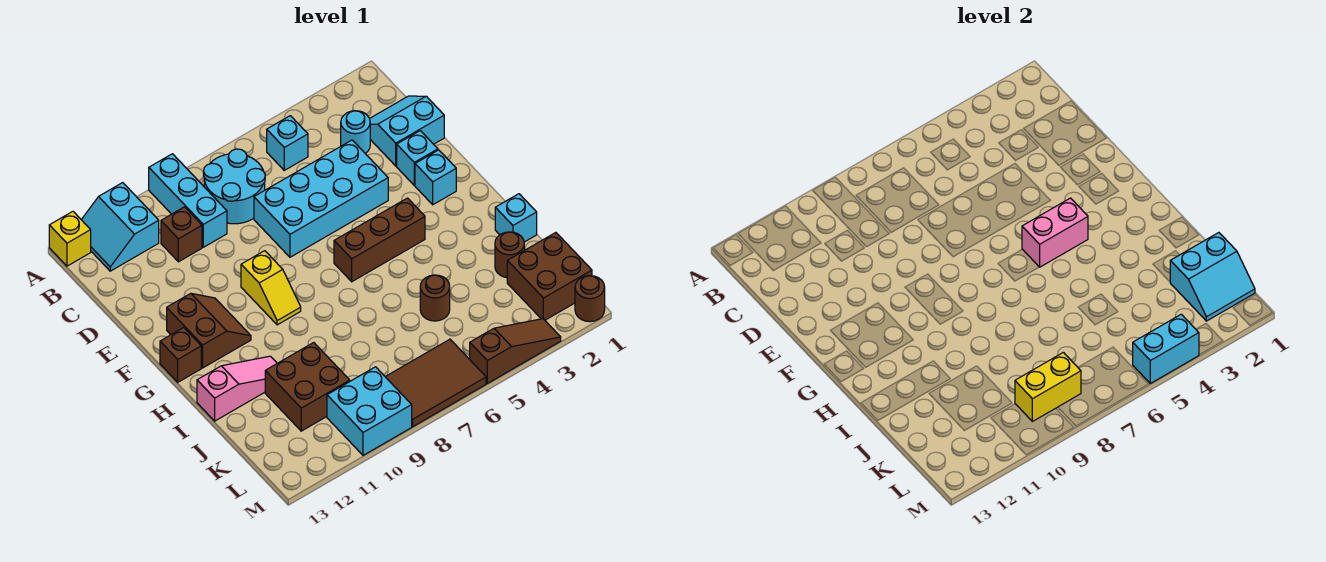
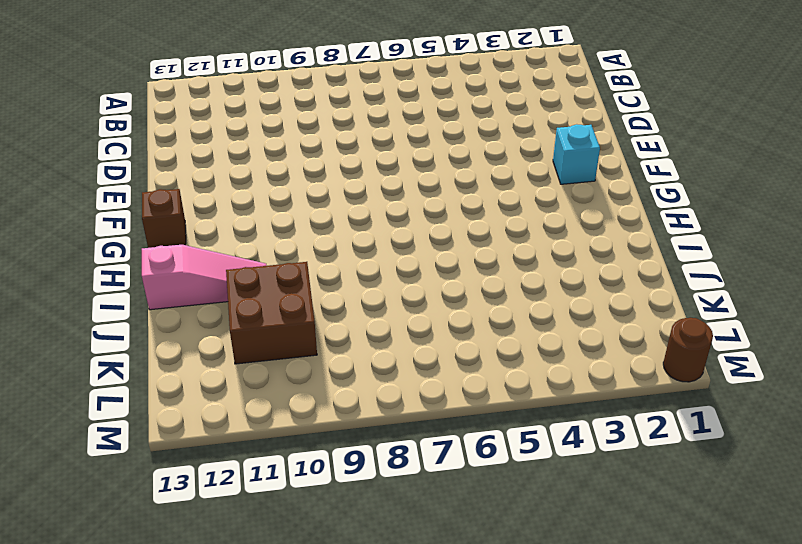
none -> cyan brick A9:C9 level 1
none -> cyan slope A11:B12 level 1 top 11
none -> yellow brick A13 level 1

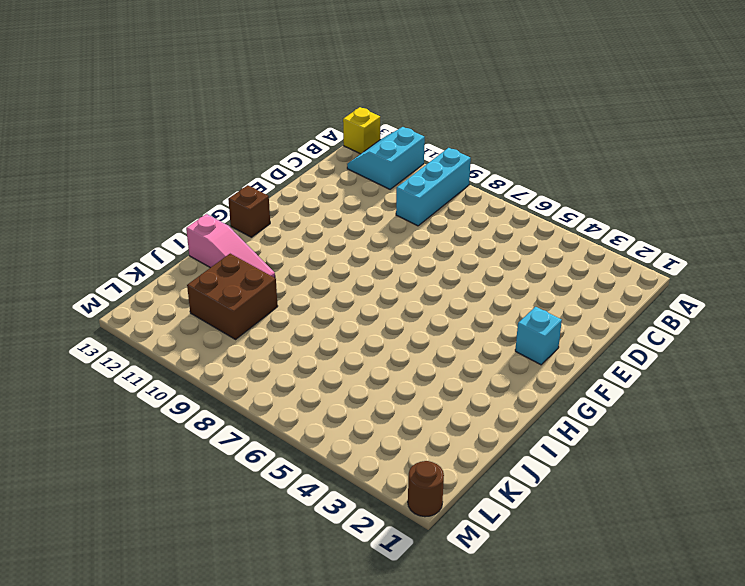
none -> cyan brick B5 level 1
none -> cyan round brick B7:C8 level 1
none -> cyan slope C1:D2 level 1 top D

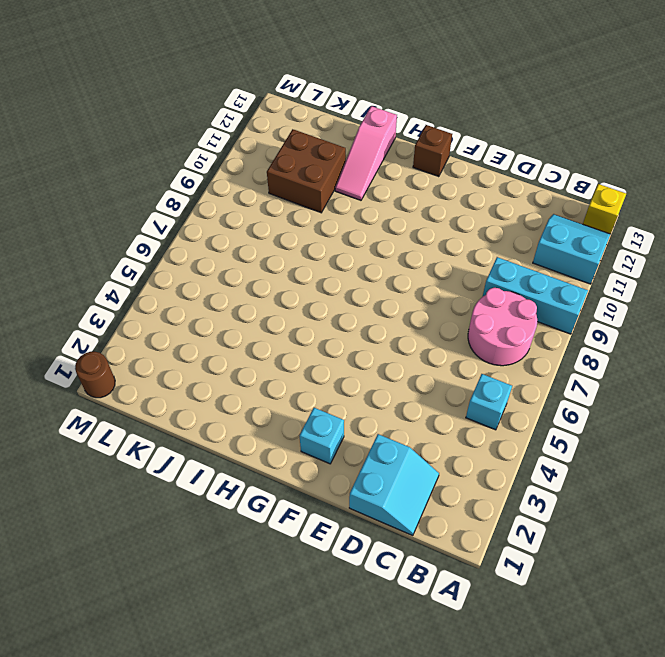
pink round brick B7:C8 level 1 -> cyan round brick B7:C8 level 1
none -> cyan round brick C3 level 1
none -> brown brick C10 level 1
none -> cyan brick D4:E7 level 1

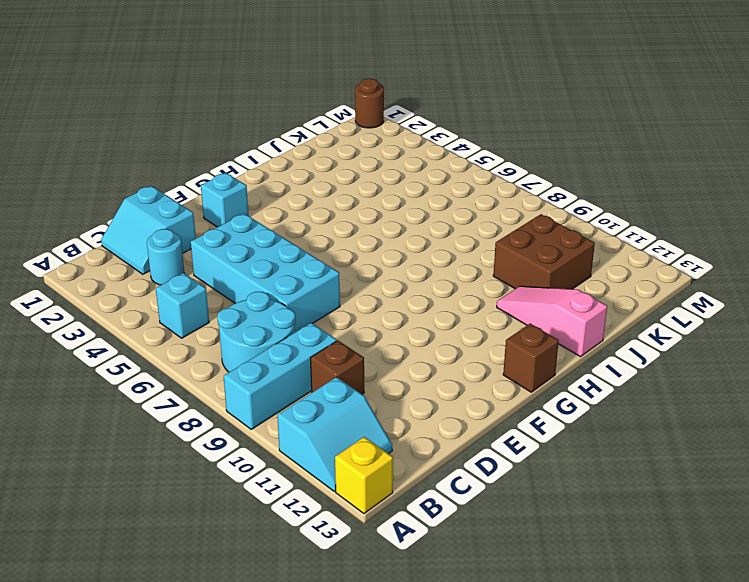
none -> cyan brick E2 level 1
none -> yellow slope F9:G9 level 1 top F
none -> brown slope F11:G12 level 1 top 12

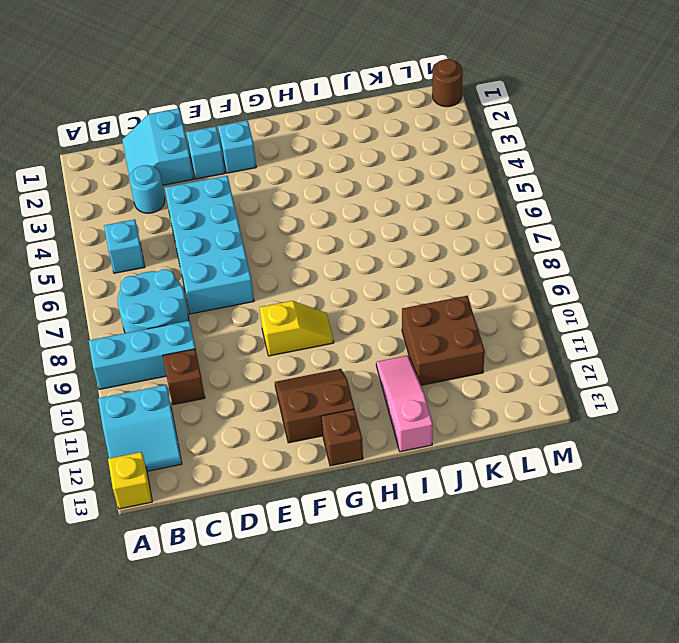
none -> brown brick G4:G6 level 1
none -> cyan brick I1 level 1
none -> brown round brick J2 level 1

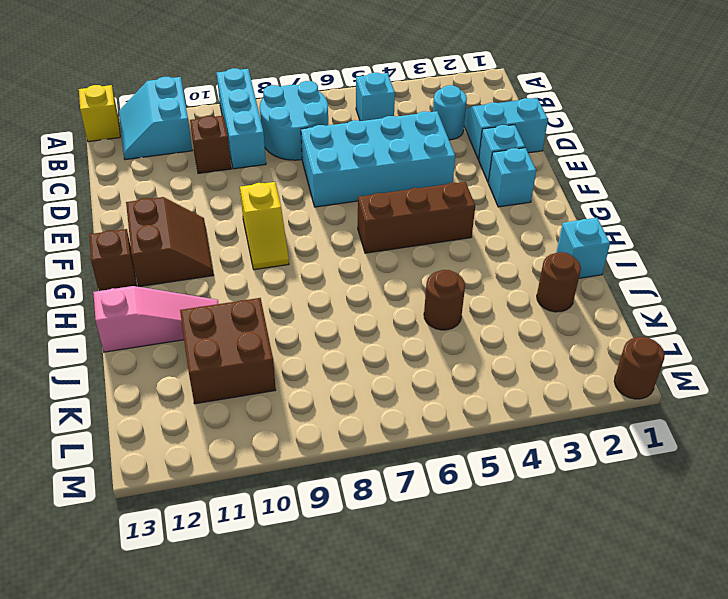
none -> brown brick K1:L2 level 1
none -> brown tile L6:M8 level 1
none -> cyan brick L9:M10 level 1

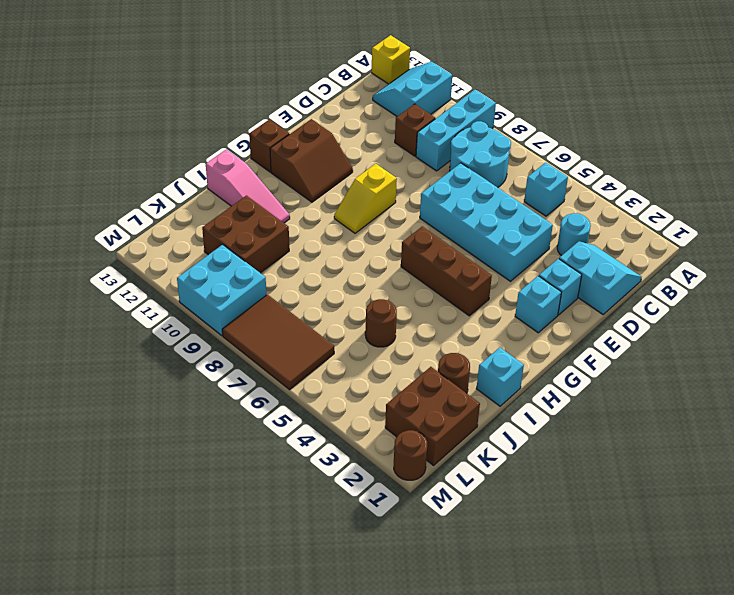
none -> brown slope M3:M5 level 1 top 5
none -> pink brick G4:G5 level 2
none -> cyan slope K1:L2 level 2 top K

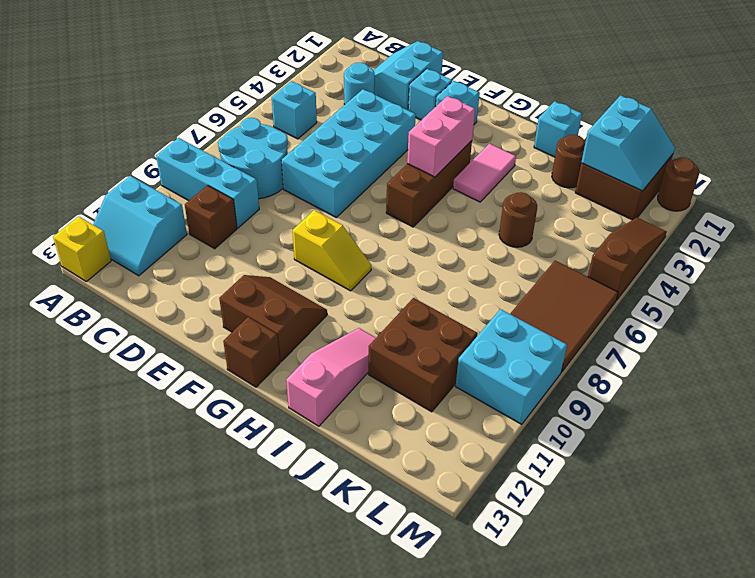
pink tile H3:H4 level 1 -> none
none -> yellow brick L8:L9 level 2
none -> cyan brick M4:M5 level 2

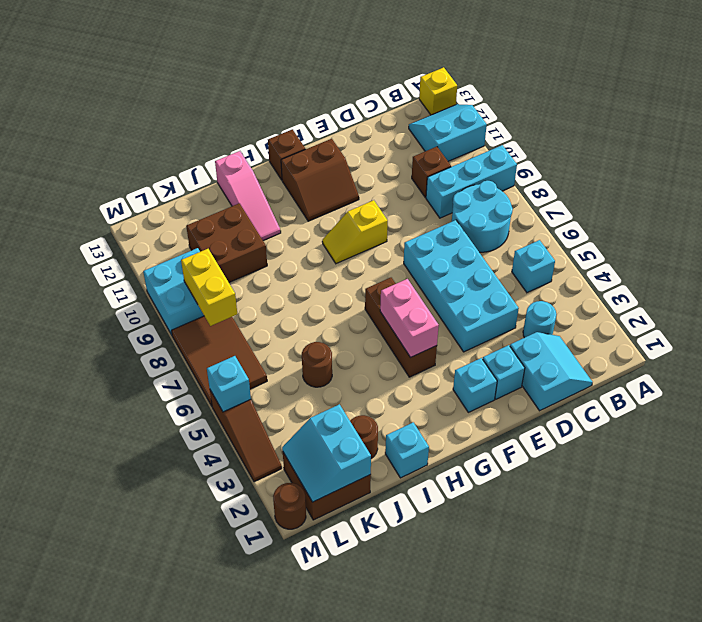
cyan brick M5 level 2 -> cyan brick M4:M5 level 2

